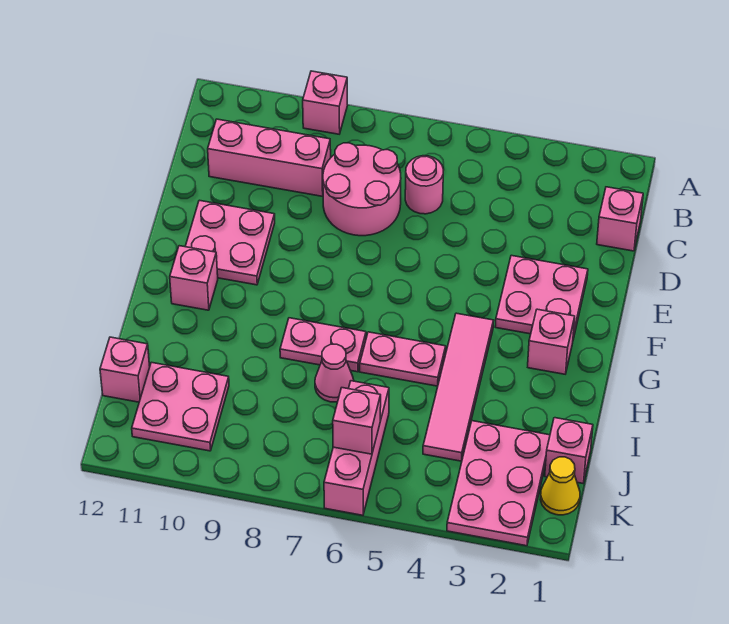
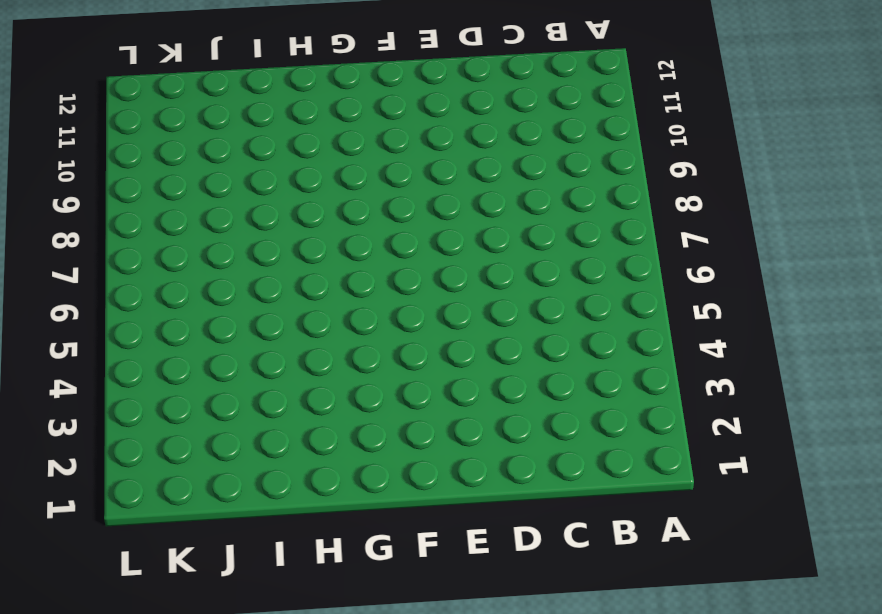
none -> pink brick A9 level 1
none -> pink brick C1 level 1
none -> pink round brick C6 level 1

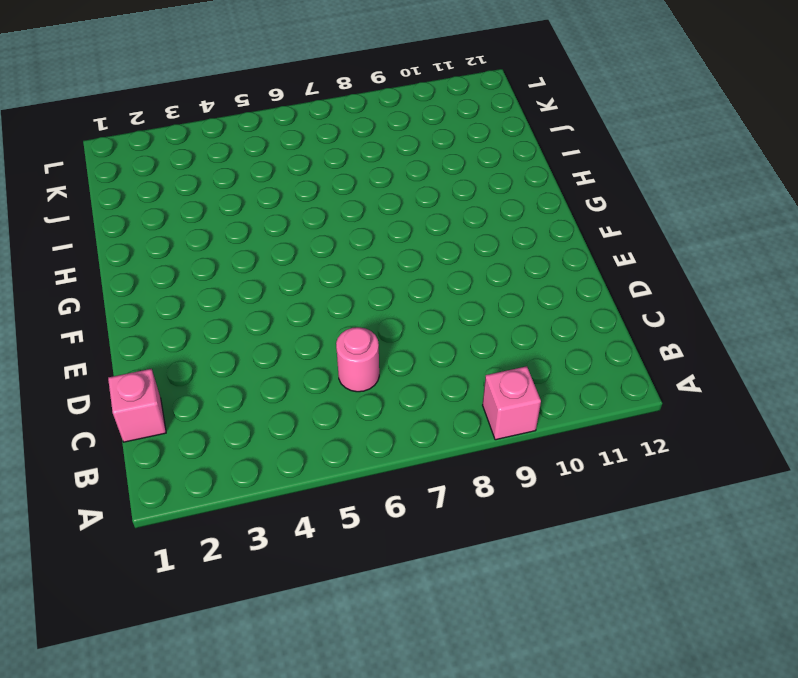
none -> pink round brick C7:D8 level 1
none -> pink brick C9:C11 level 1
none -> pink plate E2:F3 level 1

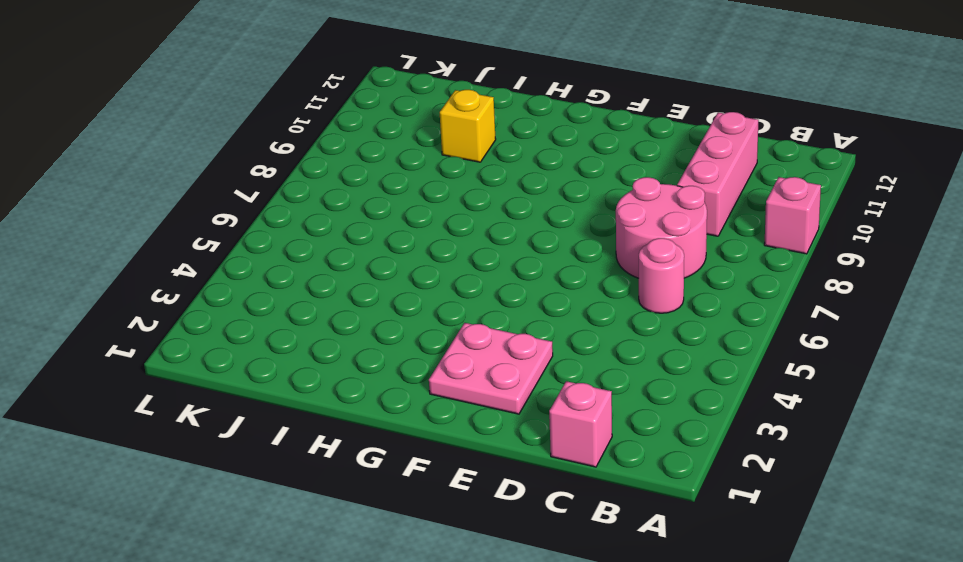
yellow brick I10 level 1 -> none
none -> pink plate E10:F11 level 1
none -> pink brick G2 level 1
none -> pink tile G4:J4 level 1

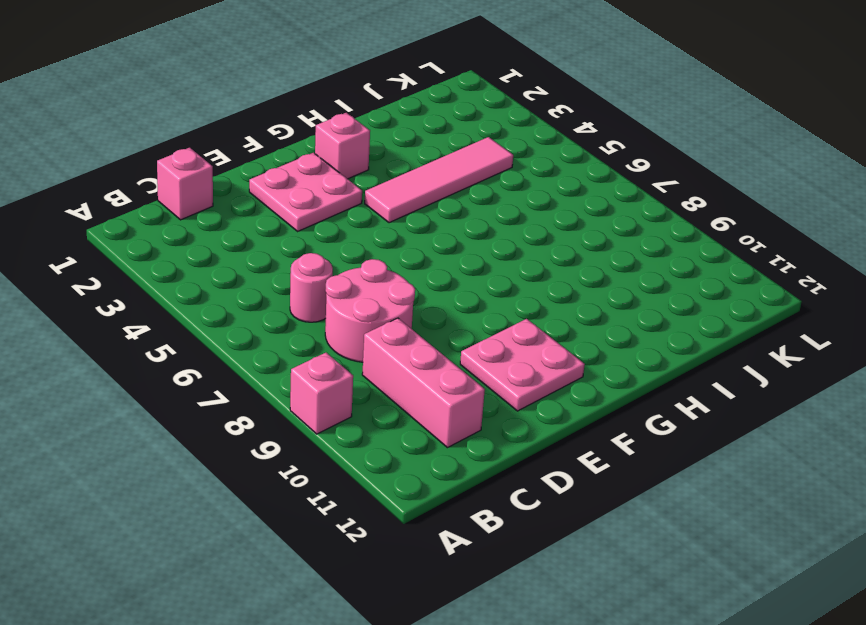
none -> pink brick G11 level 1
none -> pink plate H5:H6 level 1
none -> pink plate H7:H8 level 1

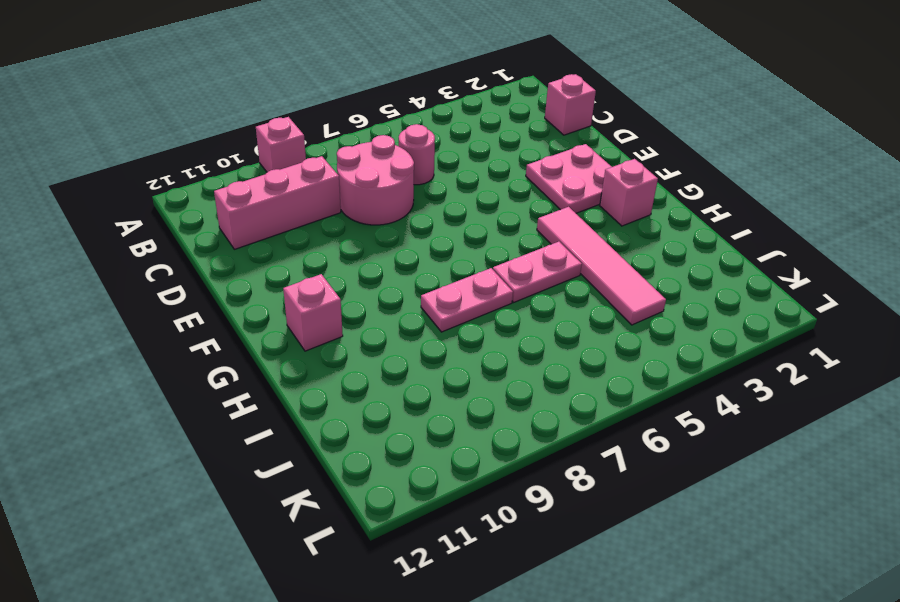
none -> pink plate E10:F11 level 1
none -> pink cone I7 level 1
none -> pink brick J1 level 1

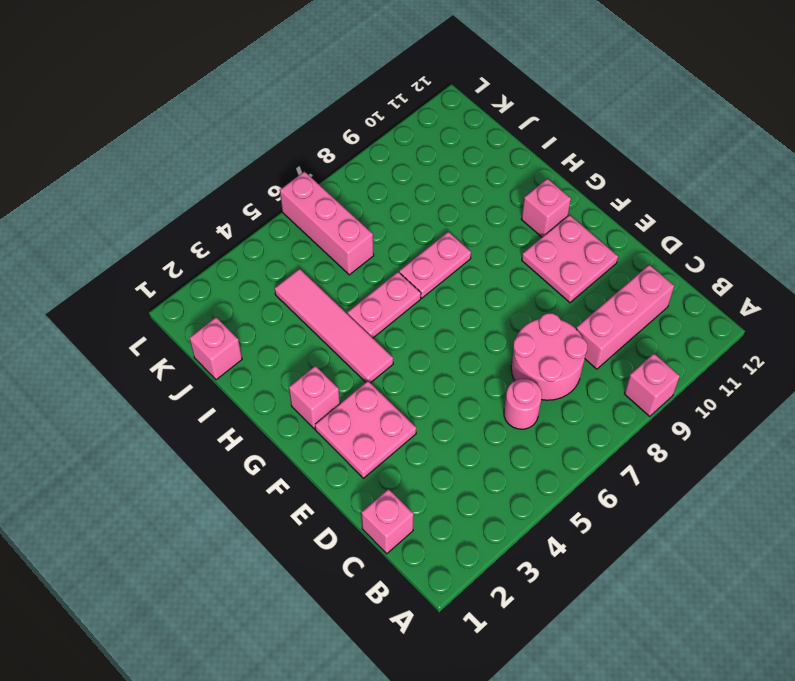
none -> pink cone I7 level 1
none -> pink plate J2:L3 level 1
none -> pink plate J10:K11 level 1

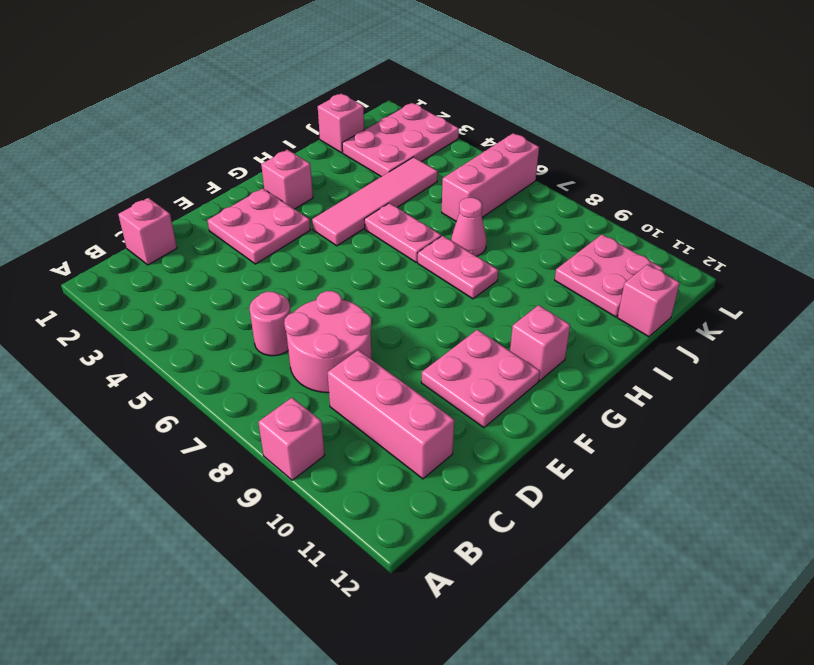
none -> yellow cone K1 level 1
none -> pink brick K6 level 2

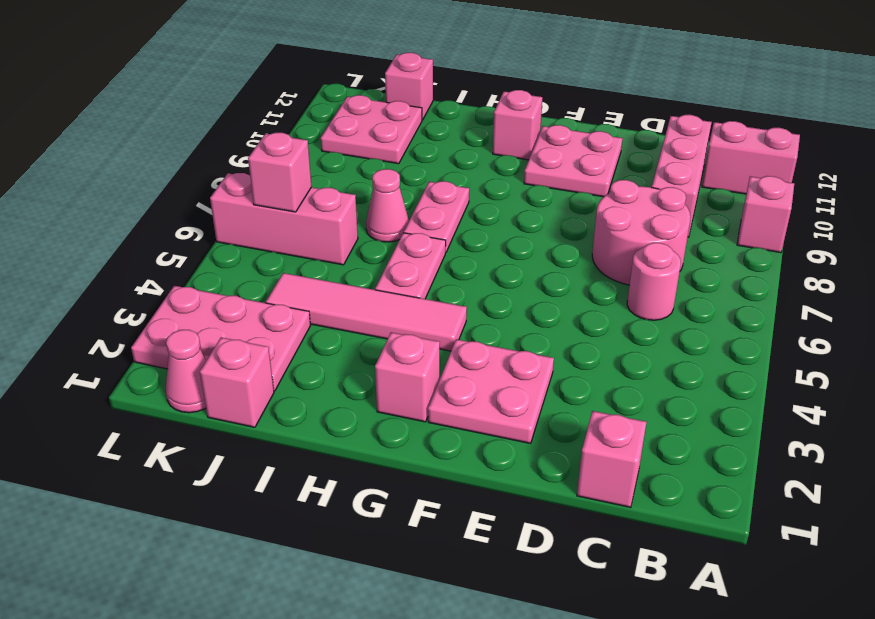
pink brick A11:B11 level 1 -> none
pink cone K1 level 1 -> yellow cone K1 level 1

